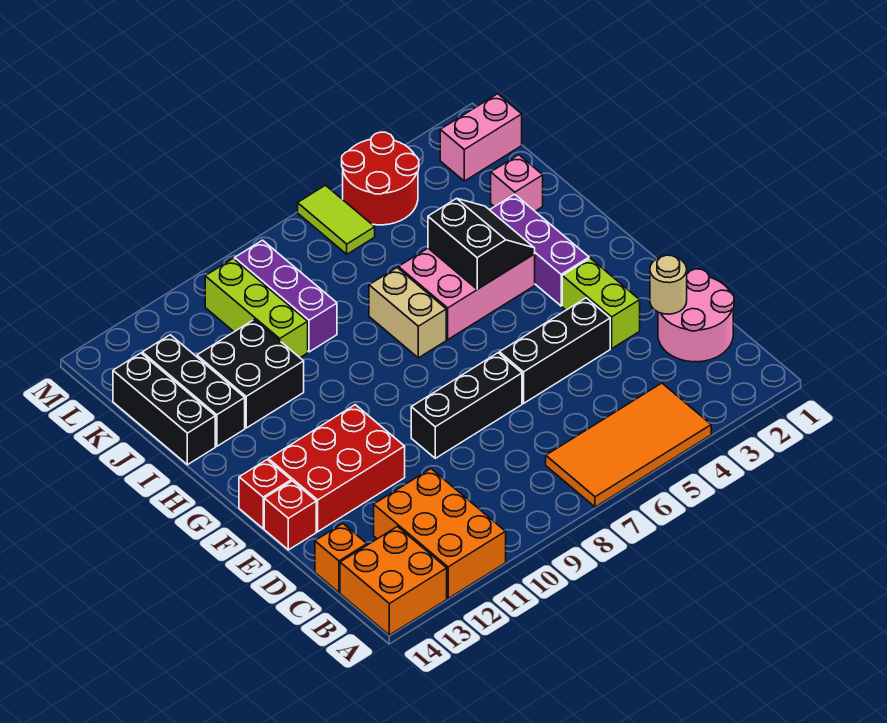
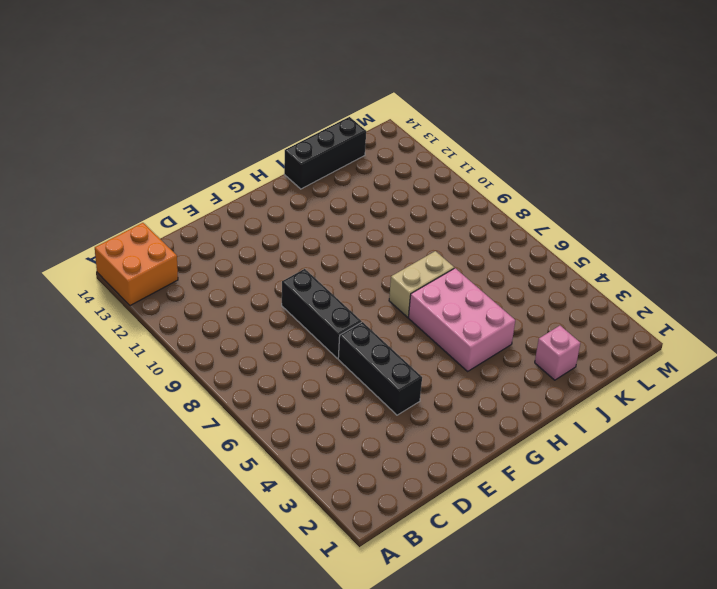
none -> orange tile A4:B7 level 1
none -> orange brick A11:C12 level 1
none -> pink round brick C1:D2 level 1

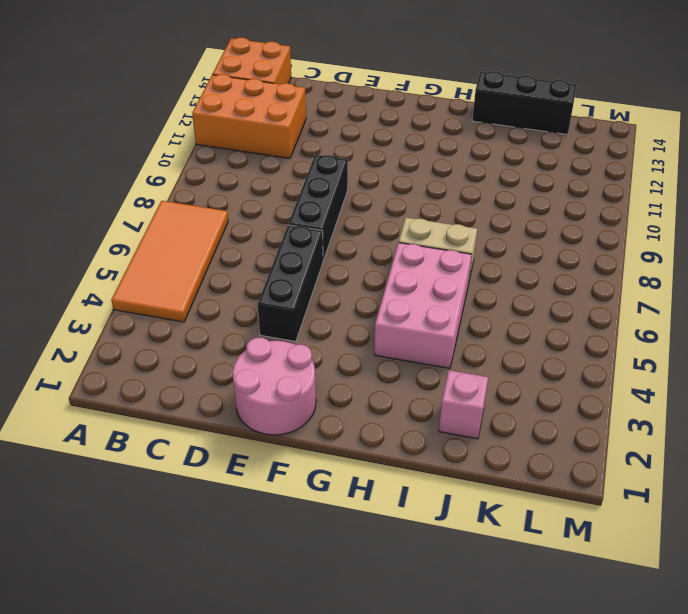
pink round brick E1:F2 level 1 -> pink round brick C1:D2 level 1
none -> orange brick C14 level 1
none -> lime brick E3:F3 level 1
none -> red brick E11:F13 level 1

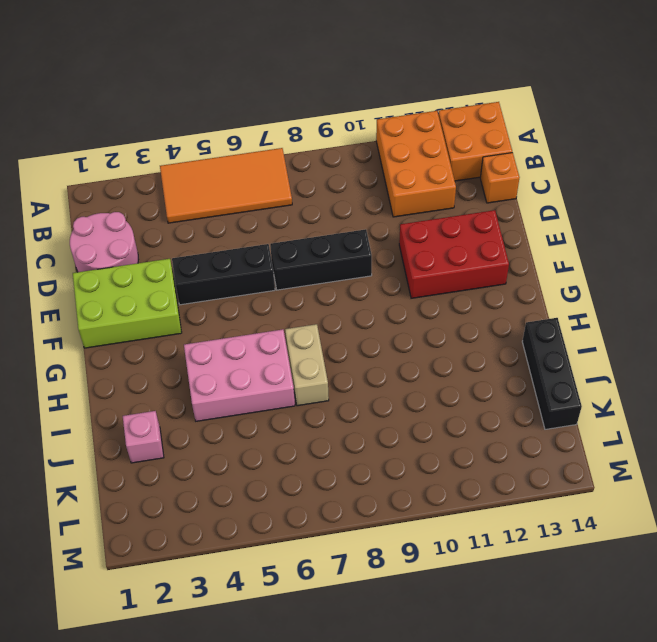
lime brick E1:F3 level 1 -> lime brick E3:F3 level 1
none -> red brick E14 level 1
none -> red brick F14 level 1
none -> purple brick G3:I3 level 1

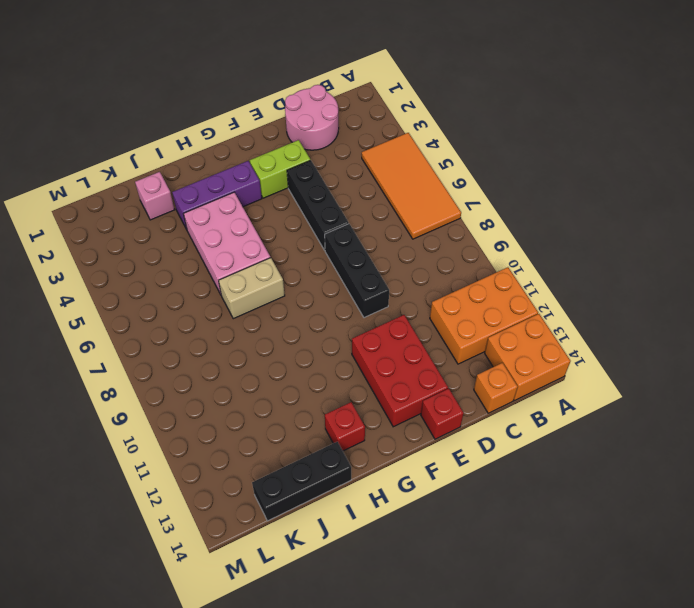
red brick H13 level 1 -> red brick F14 level 1
none -> black brick I11:J12 level 1
none -> black brick I13:K13 level 1
none -> purple brick J9:L9 level 1

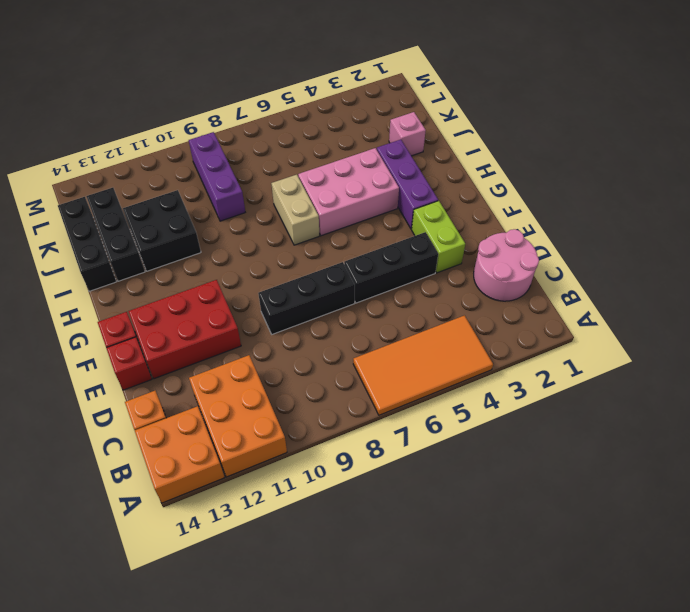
none -> lime brick J10:L10 level 1
none -> pink brick L1:L2 level 1
none -> red round brick L4:M5 level 1

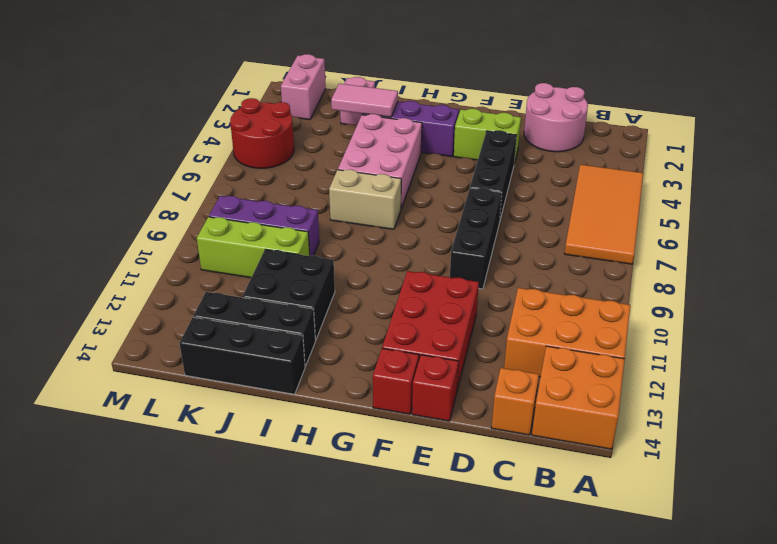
pink tile I3:J3 level 2 -> none
none -> lime tile L6:M6 level 1
none -> tan round brick D2 level 2
none -> black slope H4:I5 level 2 top 5

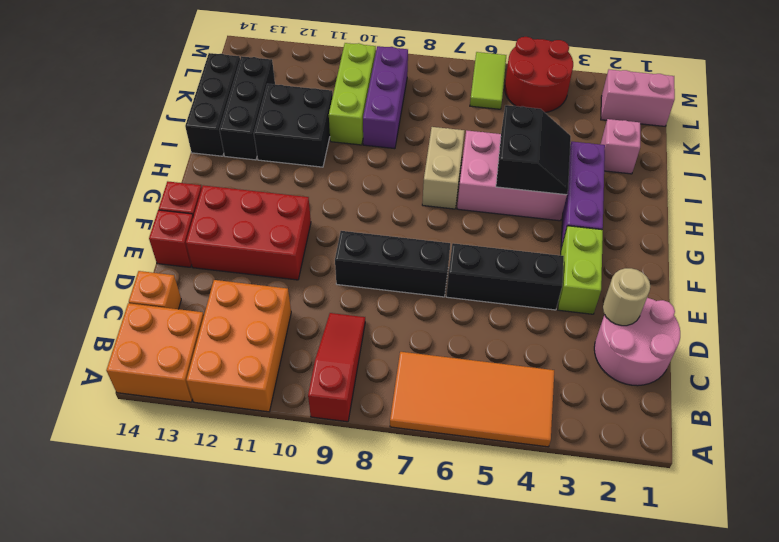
red slope A9:C9 level 1 top A -> none

